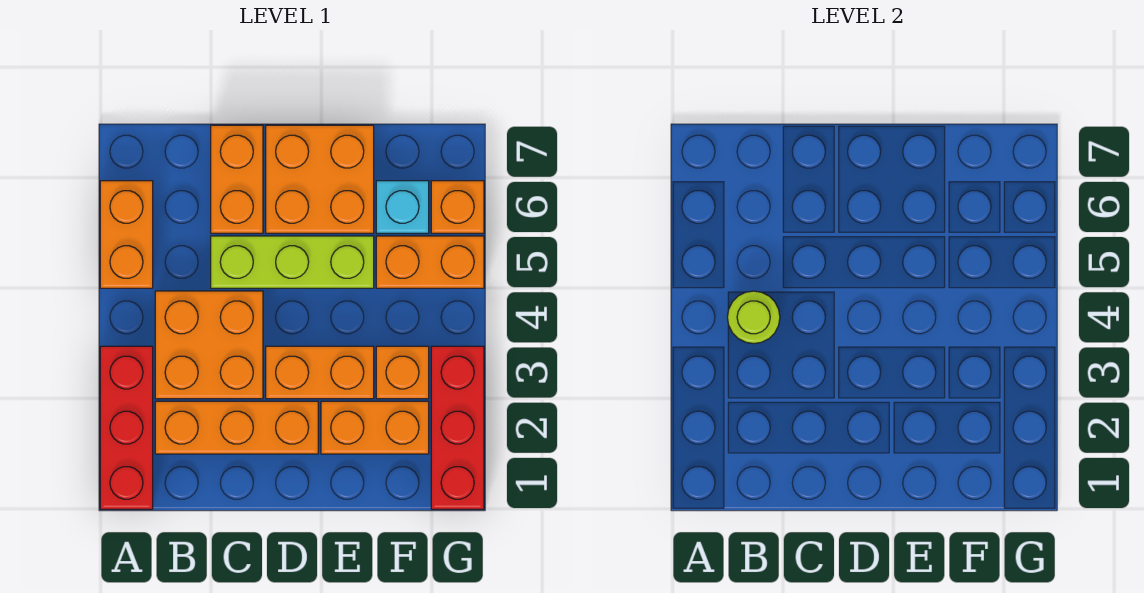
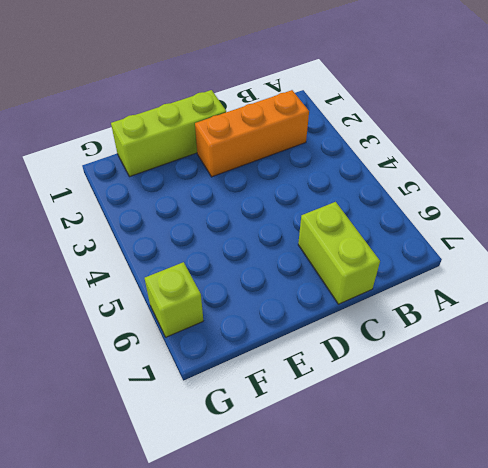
lime brick C6:C7 level 1 -> orange brick C6:C7 level 1
lime brick D1:F1 level 1 -> lime brick C5:E5 level 1
lime brick G6 level 1 -> orange brick G6 level 1
none -> red brick A1:A3 level 1
none -> orange brick A5:A6 level 1
none -> orange brick B3:C4 level 1

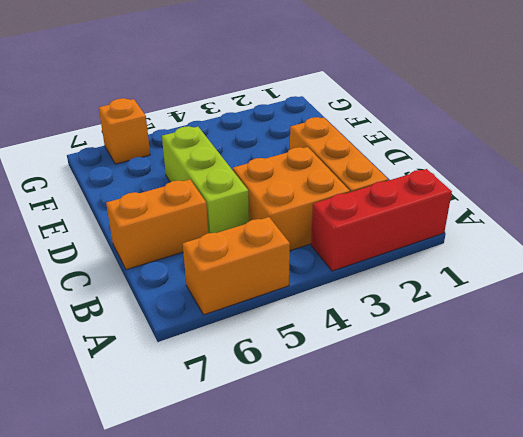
none -> orange brick D3:E3 level 1
none -> orange brick D6:E7 level 1
none -> orange brick E2:F2 level 1

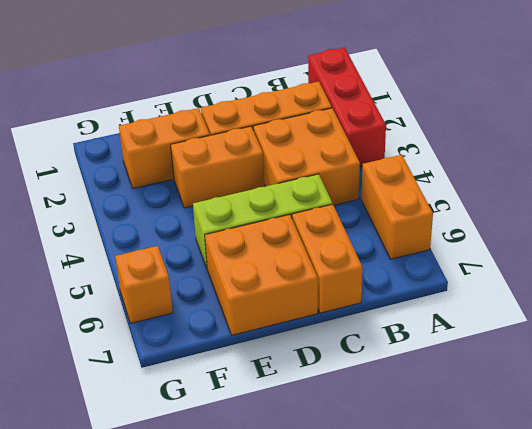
none -> orange brick F3 level 1
none -> orange brick F5:G5 level 1
none -> cyan brick F6 level 1

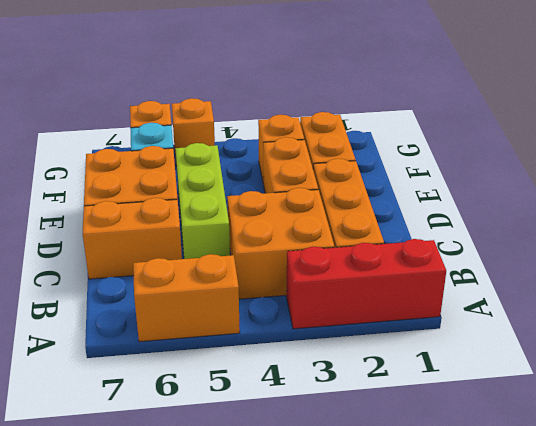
orange brick G5 level 1 -> orange brick F5:G5 level 1
none -> red brick G1:G3 level 1
none -> lime round brick B4 level 2

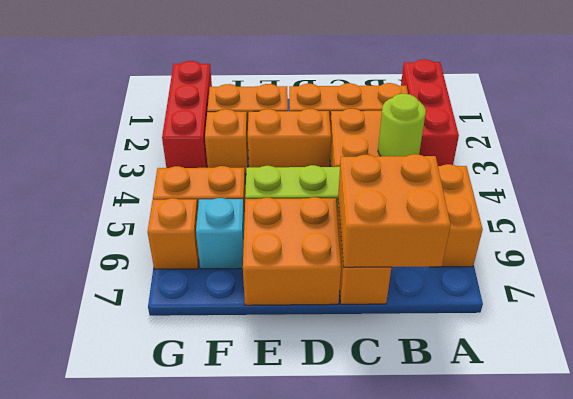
orange brick B6:C7 level 2 -> none

